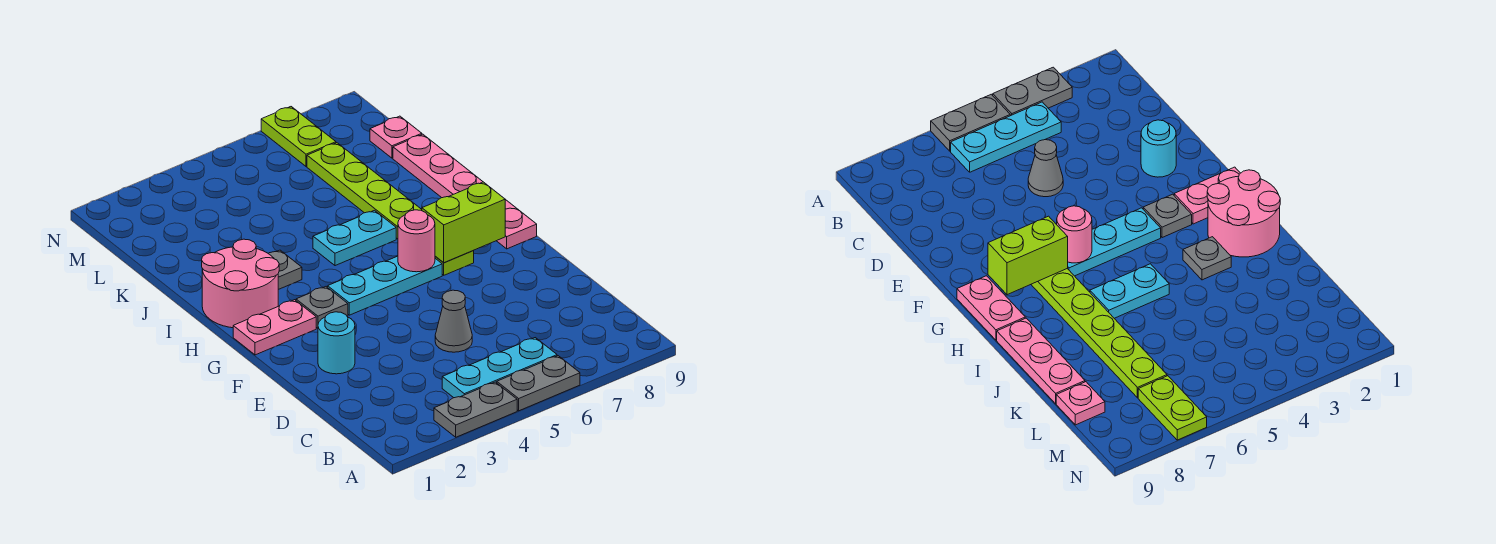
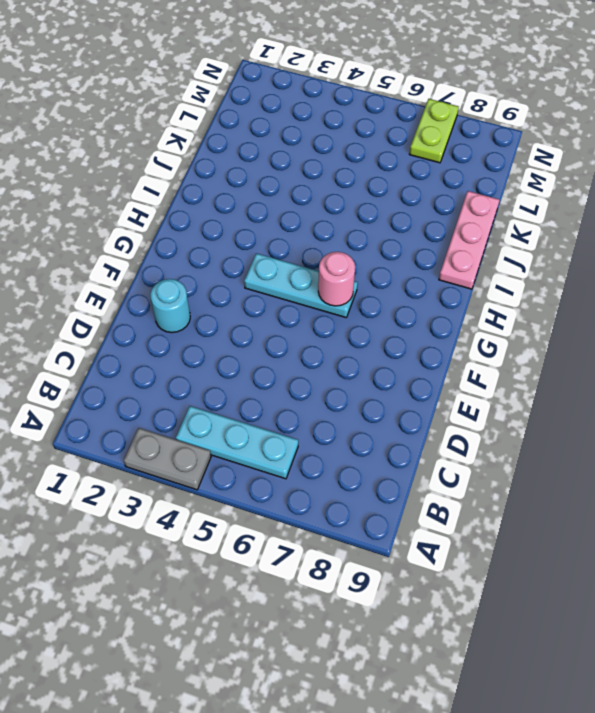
none -> grey plate A5:A6 level 1
none -> grey cone D5 level 1
none -> pink plate G1:G2 level 1

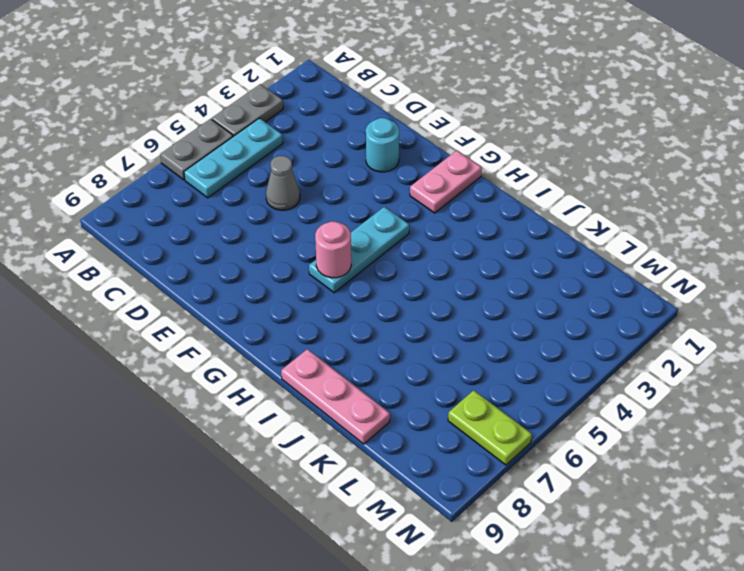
none -> grey plate G3 level 1
none -> lime plate G7:L7 level 1
none -> pink plate G9:H9 level 1

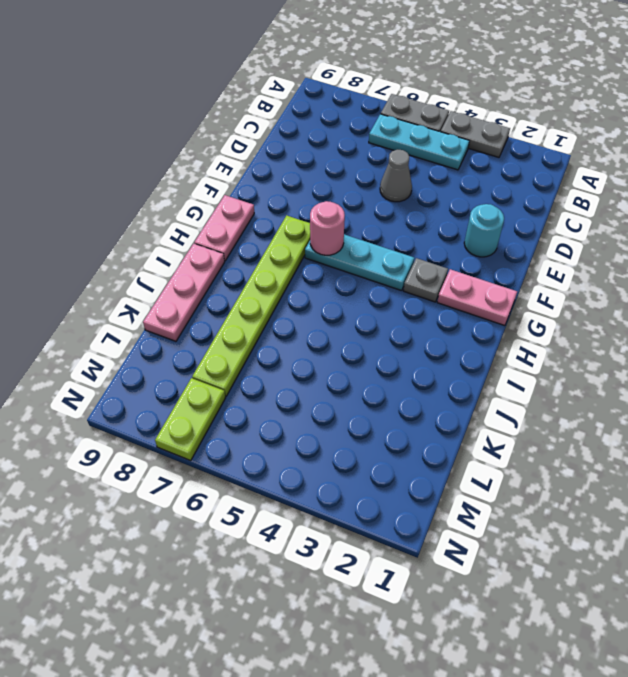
none -> pink round brick H1:I2 level 1
none -> grey plate I3 level 1
none -> cyan plate I5:I6 level 1

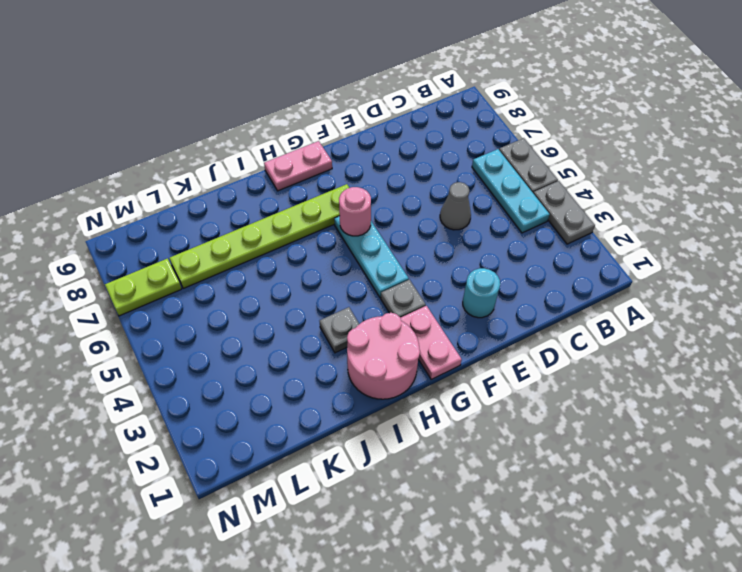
none -> cyan plate I5:I6 level 1
none -> pink plate I9:K9 level 1
none -> pink plate L9 level 1

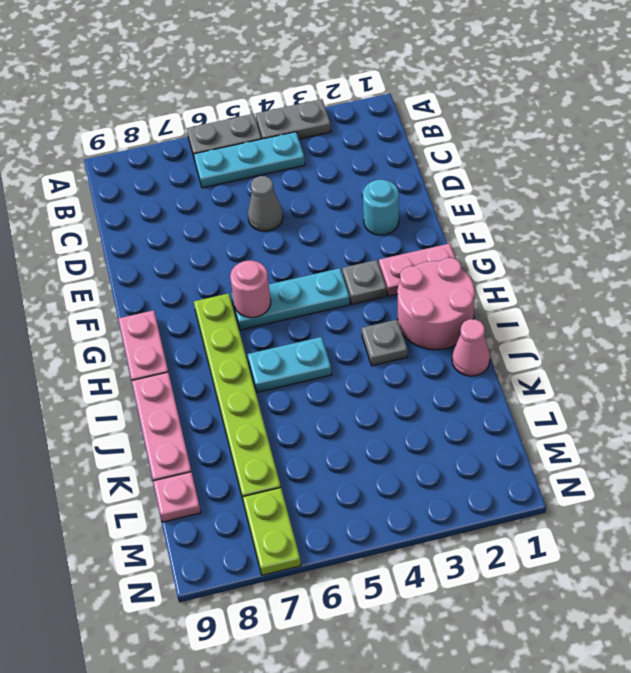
pink cone J1 level 1 -> none
none -> lime brick G7:G8 level 2

